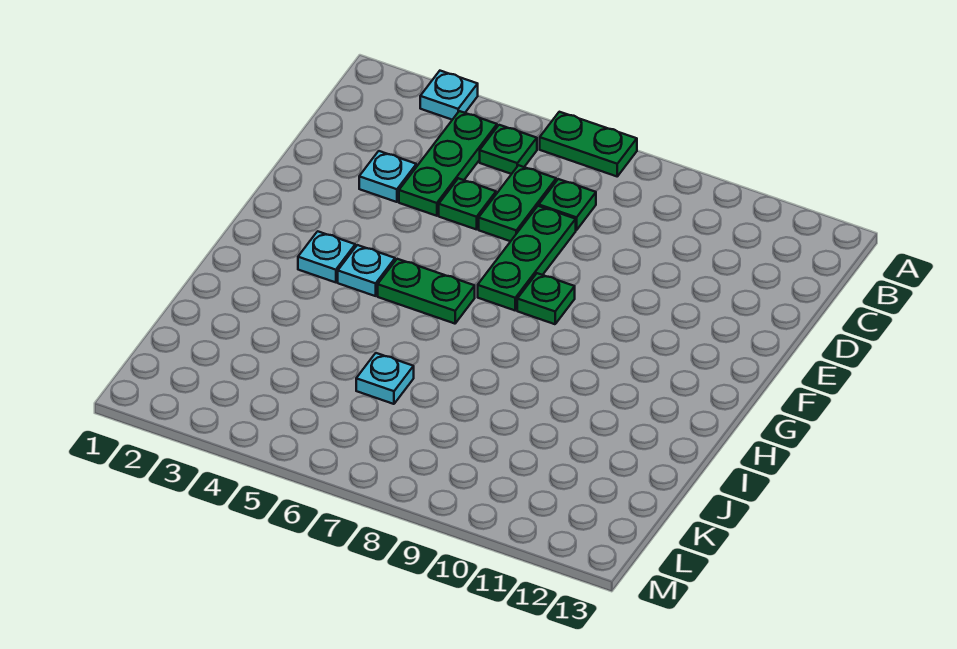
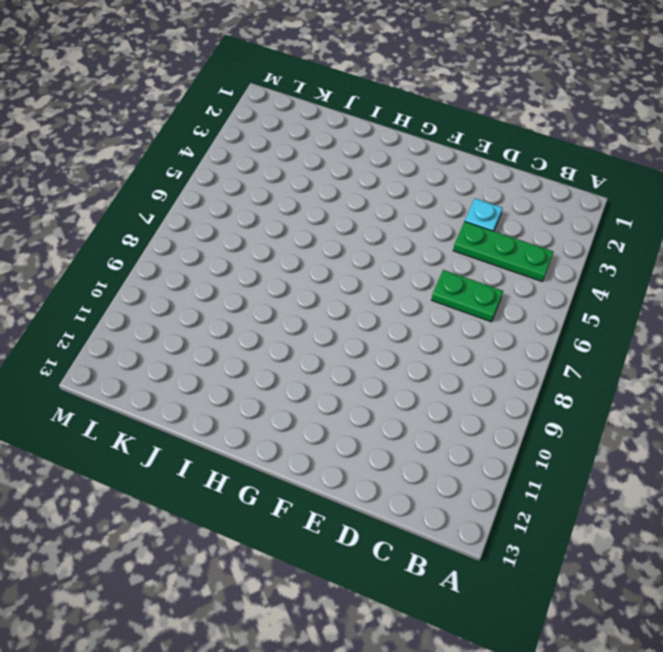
none -> cyan plate A3 level 1
none -> green plate A6:A7 level 1
none -> green plate B5 level 1

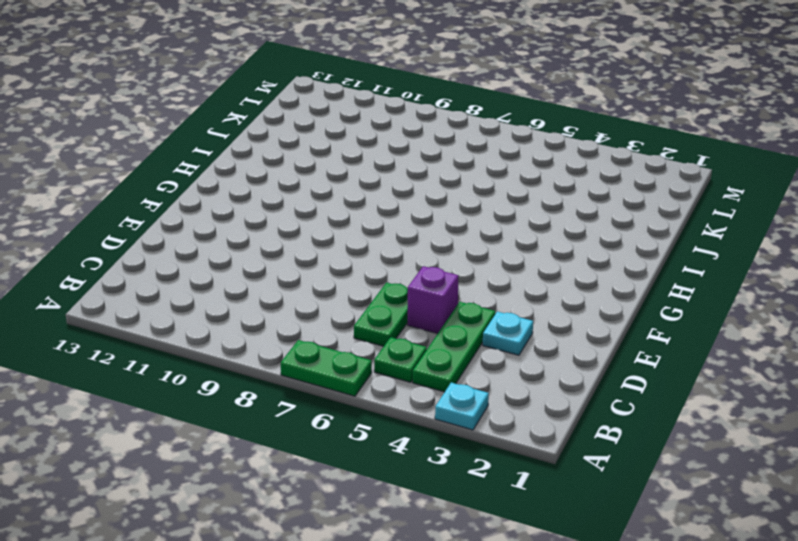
purple brick D5 level 1 -> green plate D5 level 1
none -> green plate C7 level 1
none -> green plate D7:F7 level 1
none -> green plate F8 level 1

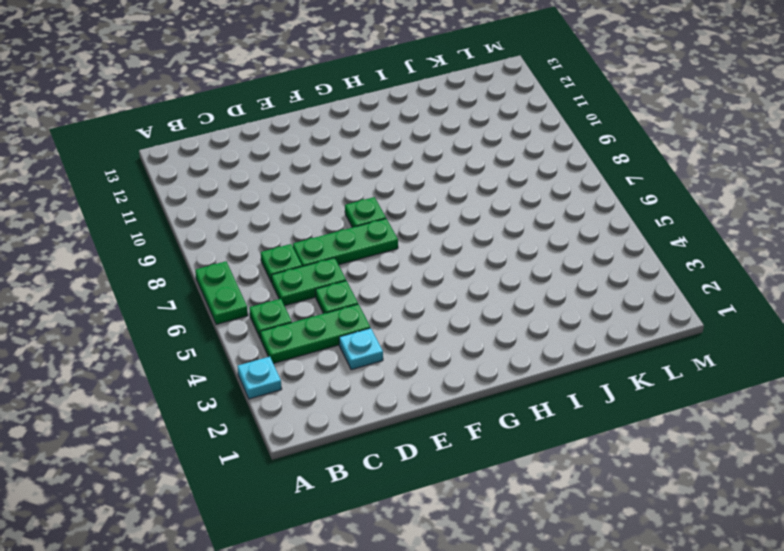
none -> cyan plate G3 level 1
none -> cyan plate G4 level 1
none -> green plate G5:G6 level 1

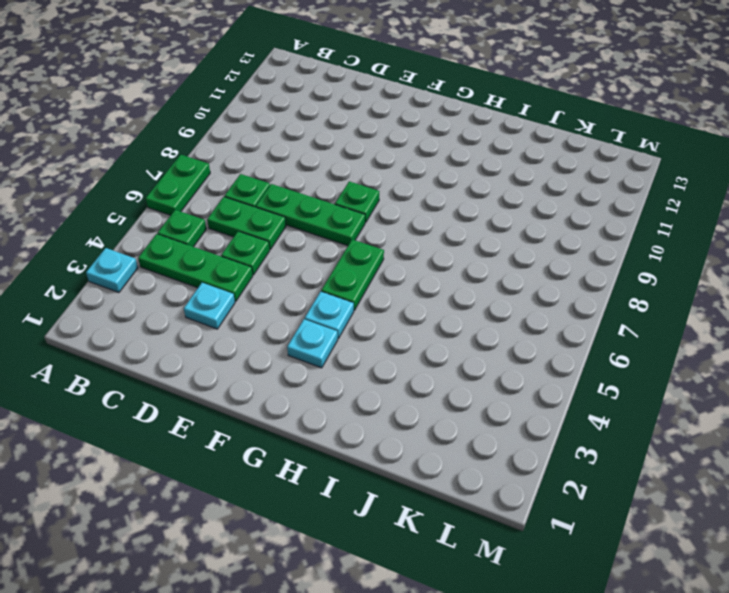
none -> cyan plate J6 level 1

